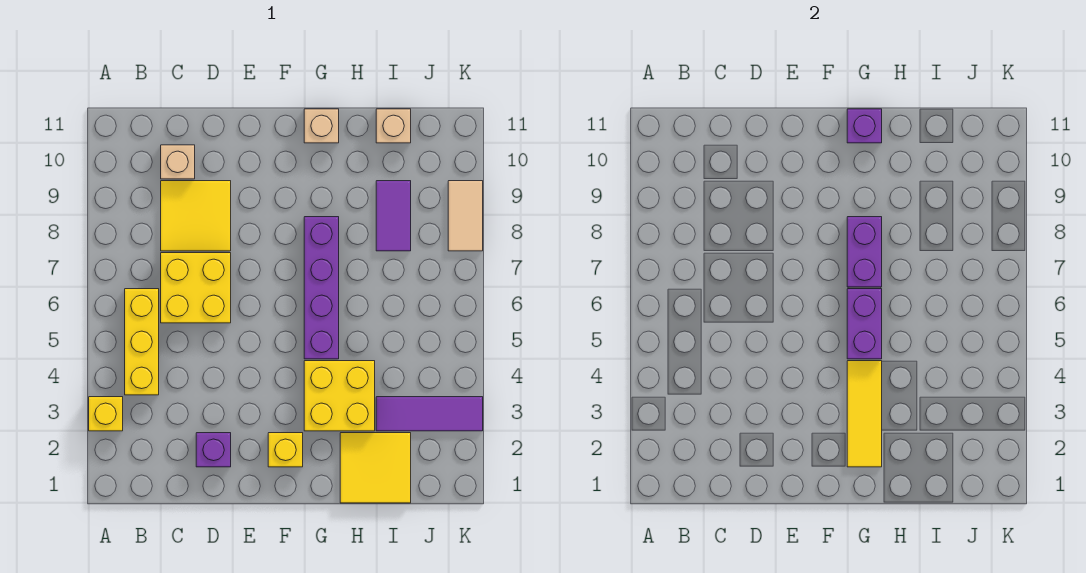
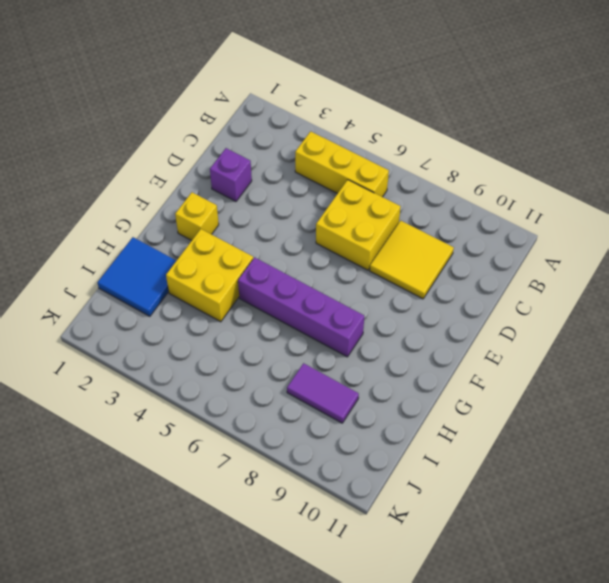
blue tile H1:I2 level 1 -> yellow tile H1:I2 level 1
none -> yellow brick A3 level 1
none -> tan brick C10 level 1
none -> tan brick G11 level 1

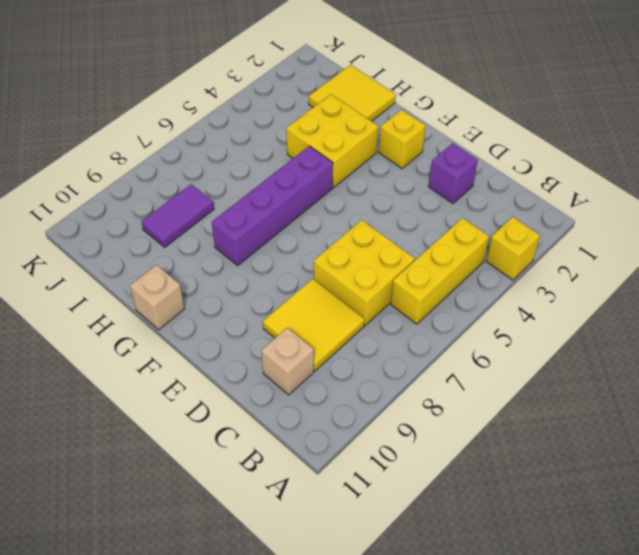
none -> purple tile I3:K3 level 1
none -> tan brick I11 level 1
none -> tan tile K8:K9 level 1

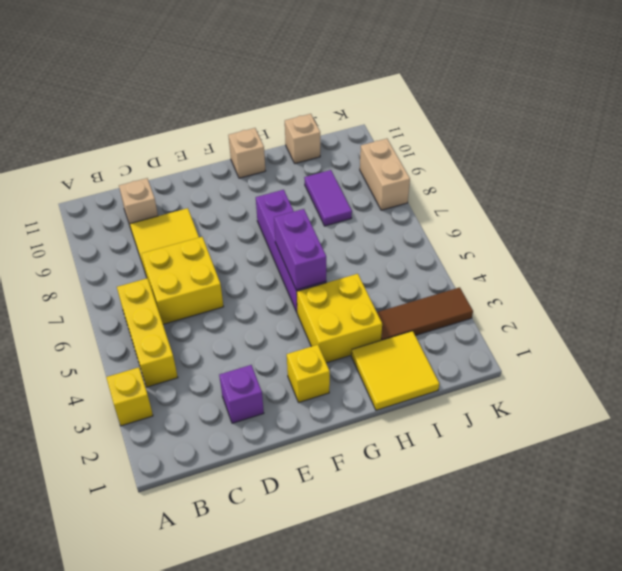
brown tile I3:K3 level 1 -> purple tile I3:K3 level 1
tan brick K8:K9 level 1 -> tan tile K8:K9 level 1
none -> yellow tile G2:G4 level 2
none -> purple brick G7:G8 level 2
none -> purple brick G11 level 2

